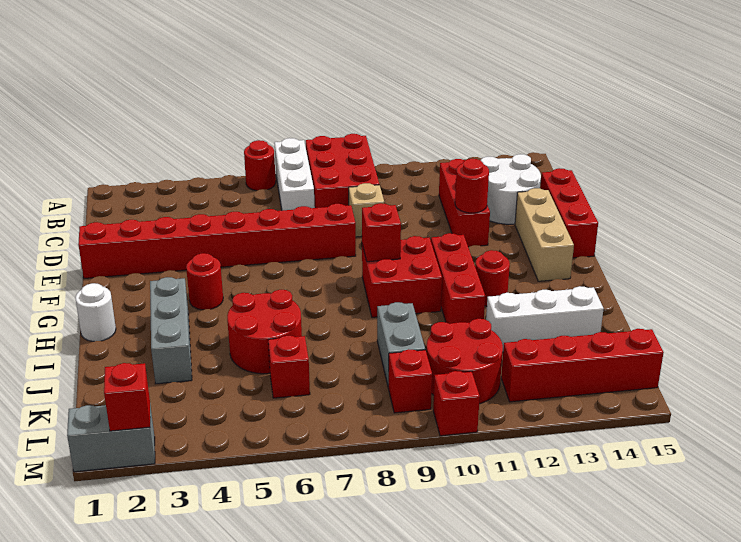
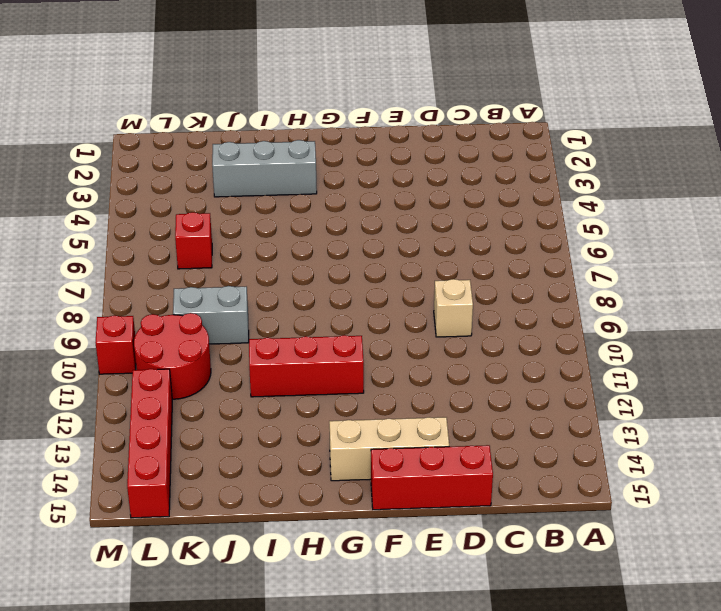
none -> red round brick A6 level 1
none -> white brick A7:C7 level 1
none -> red brick A8:C9 level 1

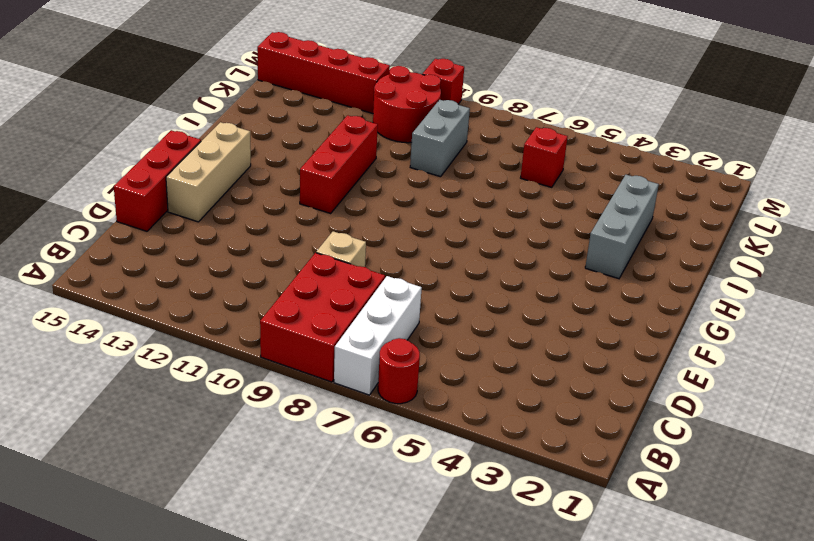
none -> red brick C12:E12 level 1
none -> white round brick C13:D14 level 1
none -> red brick E1:E8 level 1

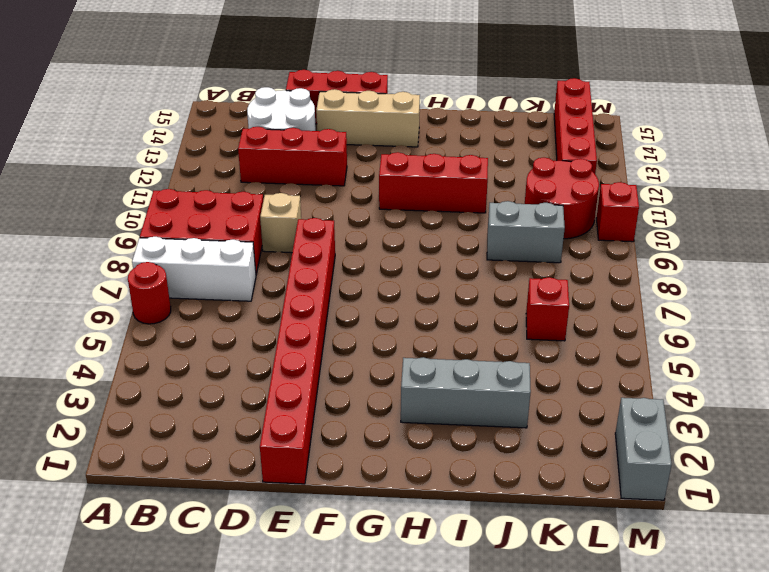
none -> red round brick G4 level 1
none -> red brick G9:H10 level 1
none -> white round brick H1 level 1

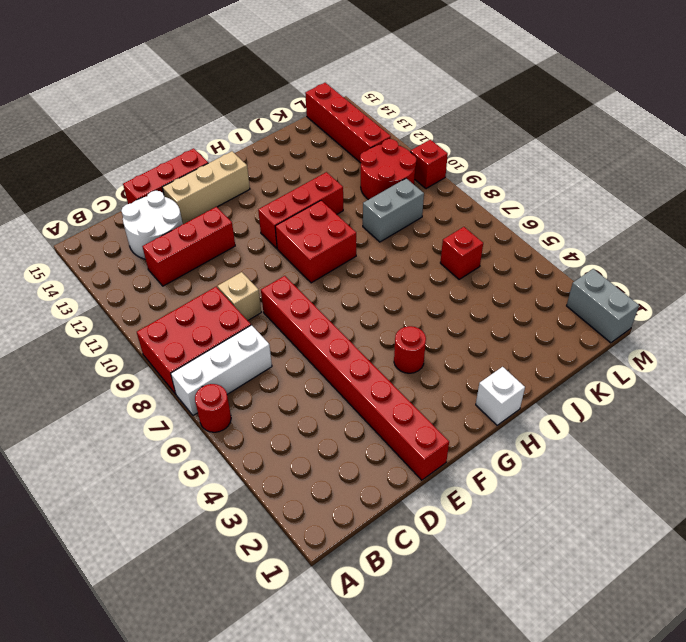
white brick H1 level 1 -> white round brick H1 level 1
none -> grey brick H3:J3 level 1
none -> red round brick H12 level 1
none -> red round brick I5:J6 level 1

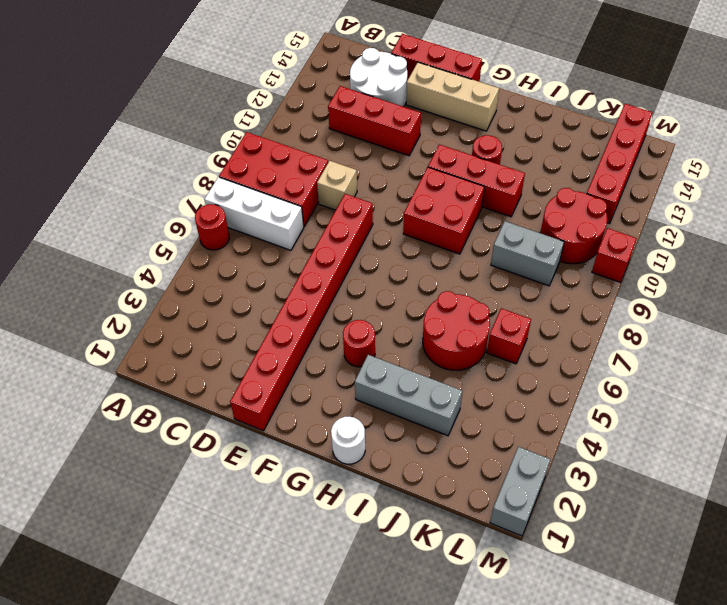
none -> white brick J12:J14 level 1
none -> red brick L9 level 1
none -> red round brick E12 level 2

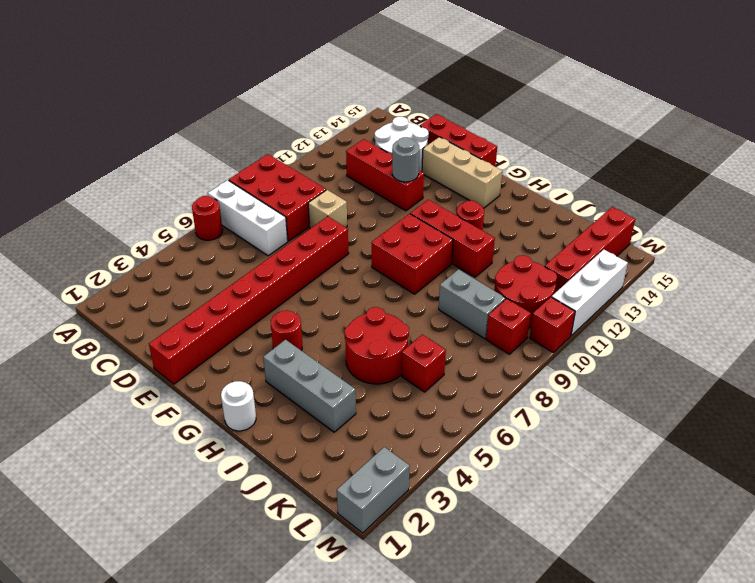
grey round brick E12 level 2 -> red round brick E12 level 2
white brick M11:M13 level 1 -> white brick J12:J14 level 1
none -> red brick G9 level 2
none -> red brick M2 level 2

